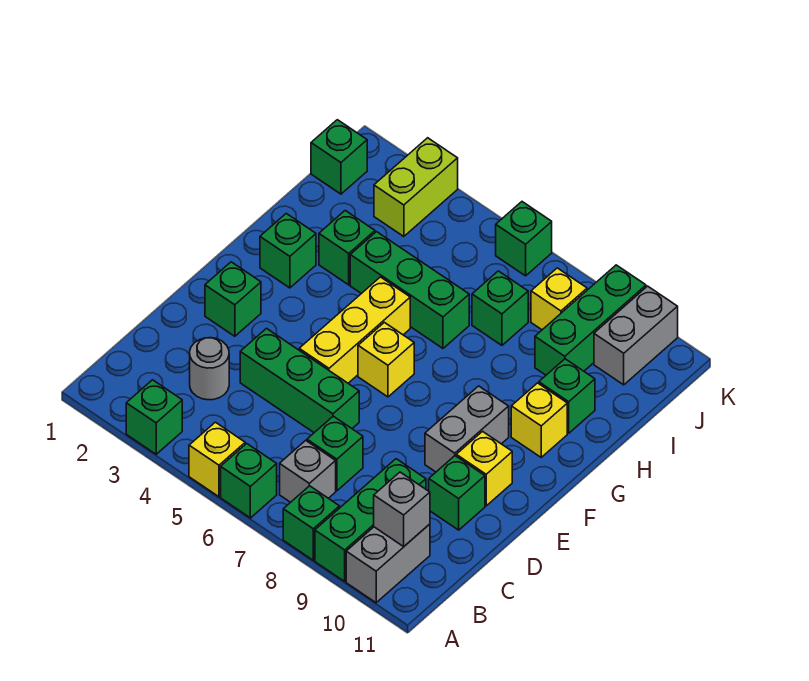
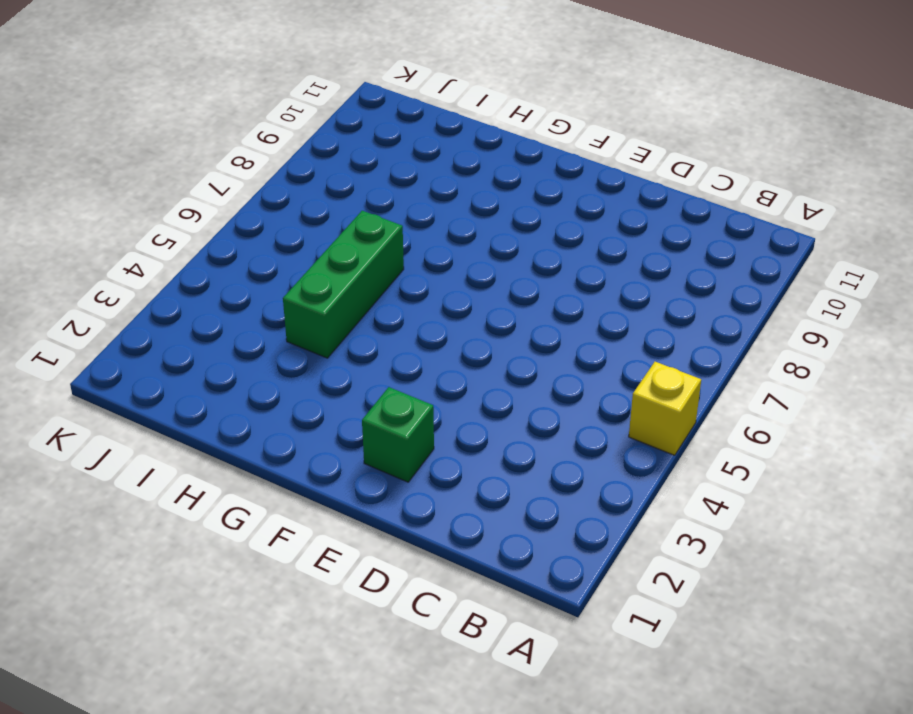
none -> green brick A3 level 1
none -> green brick A6 level 1
none -> green brick A8 level 1

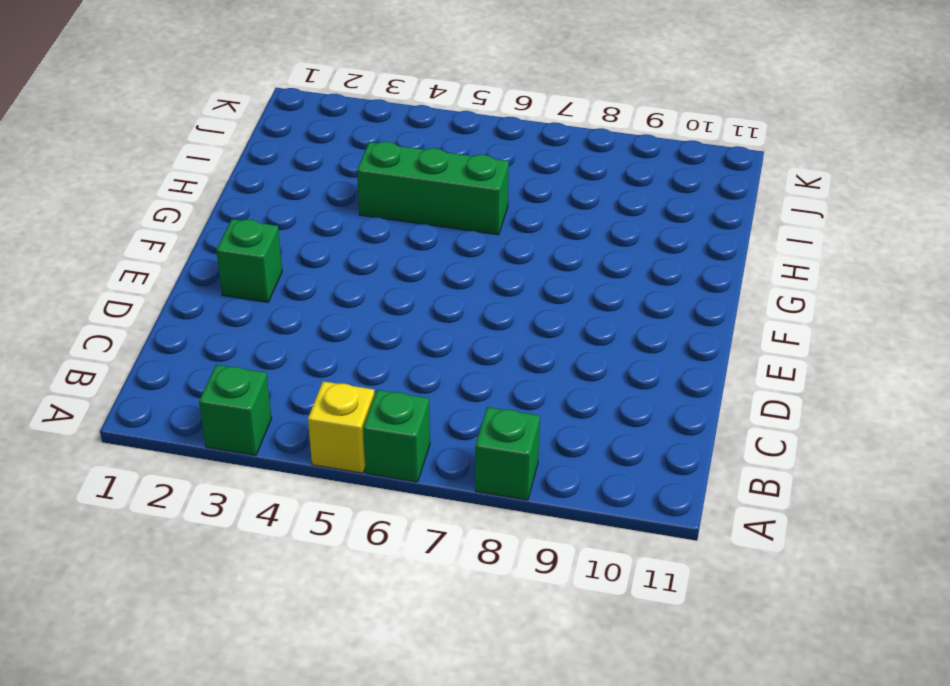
none -> green brick A9:C9 level 1
none -> grey brick A10:B10 level 1
none -> grey brick B7 level 1

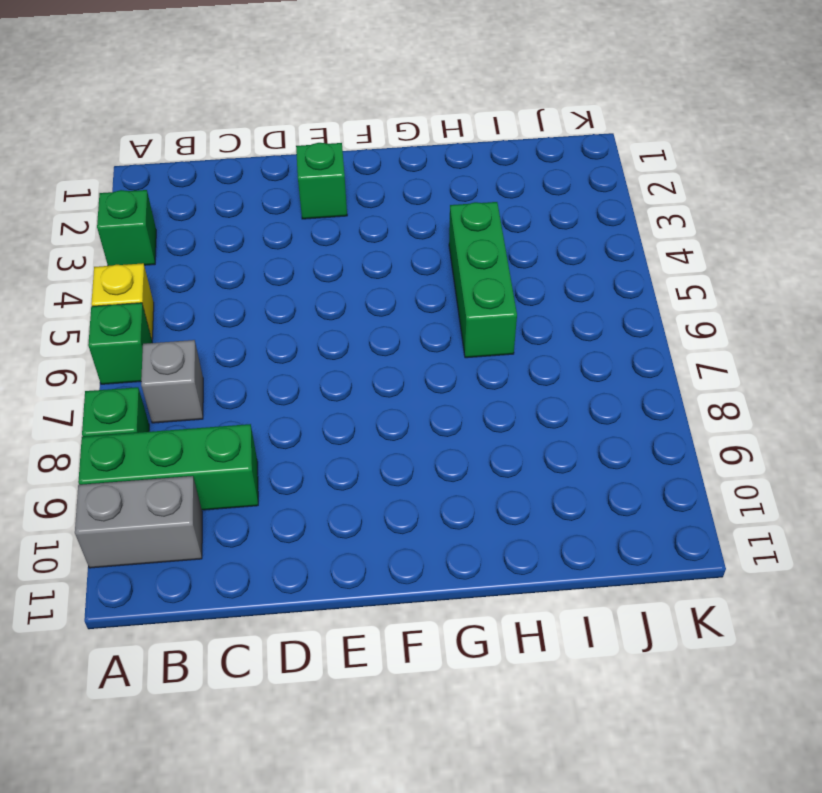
none -> grey round brick C3 level 1
none -> green brick C7 level 1
none -> green brick D4:D6 level 1

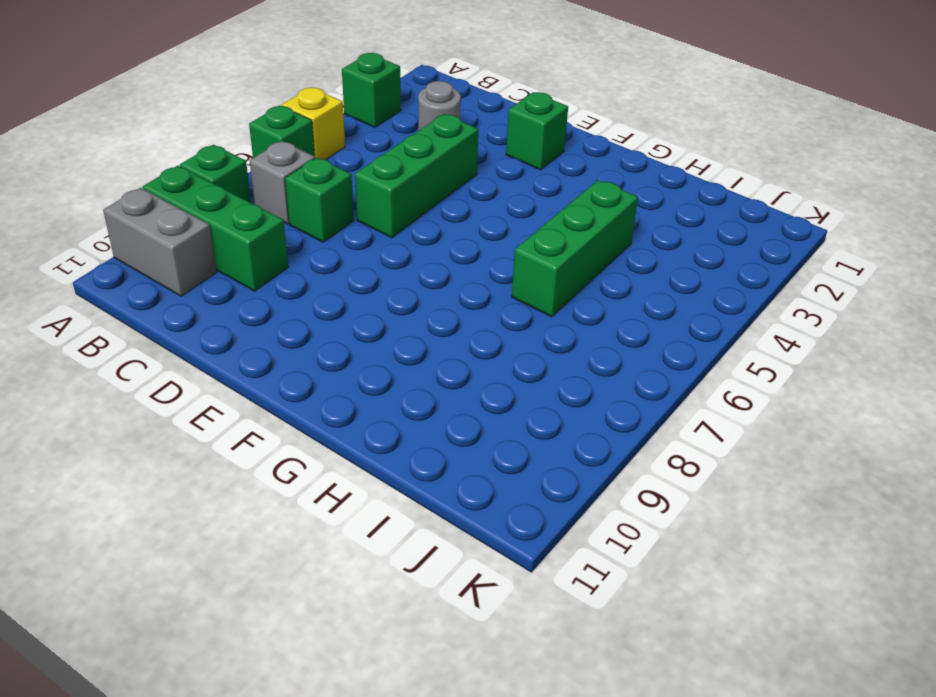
none -> green brick D10 level 1
none -> yellow brick E5:G5 level 1
none -> grey brick E9:F9 level 1

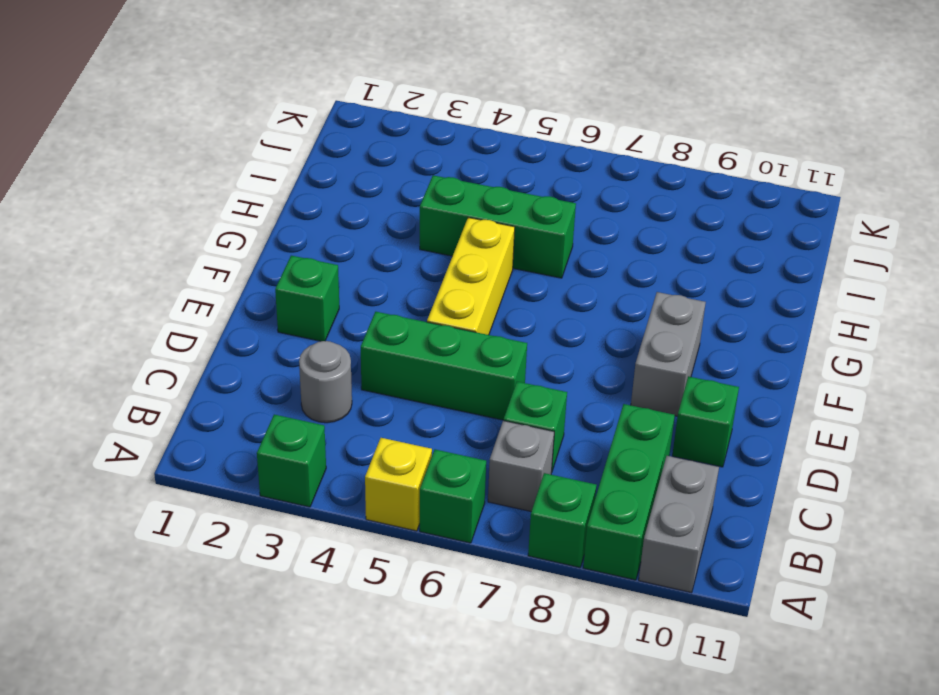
none -> yellow brick E10 level 1
none -> yellow brick F6 level 1
none -> green brick G2 level 1

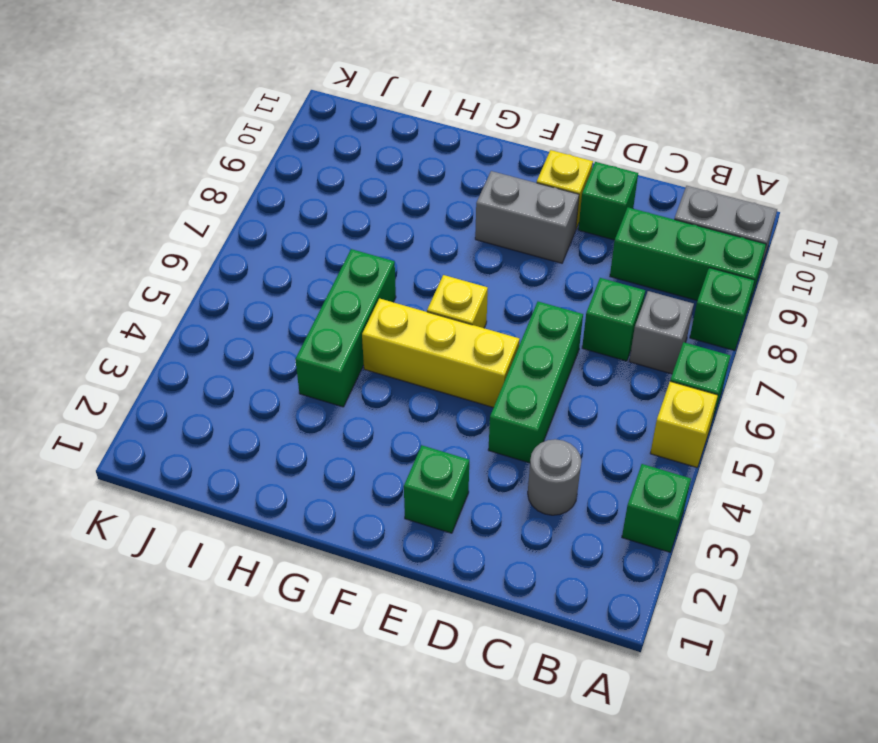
none -> green brick G2 level 1
none -> yellow brick G10 level 1
none -> green brick H3 level 1

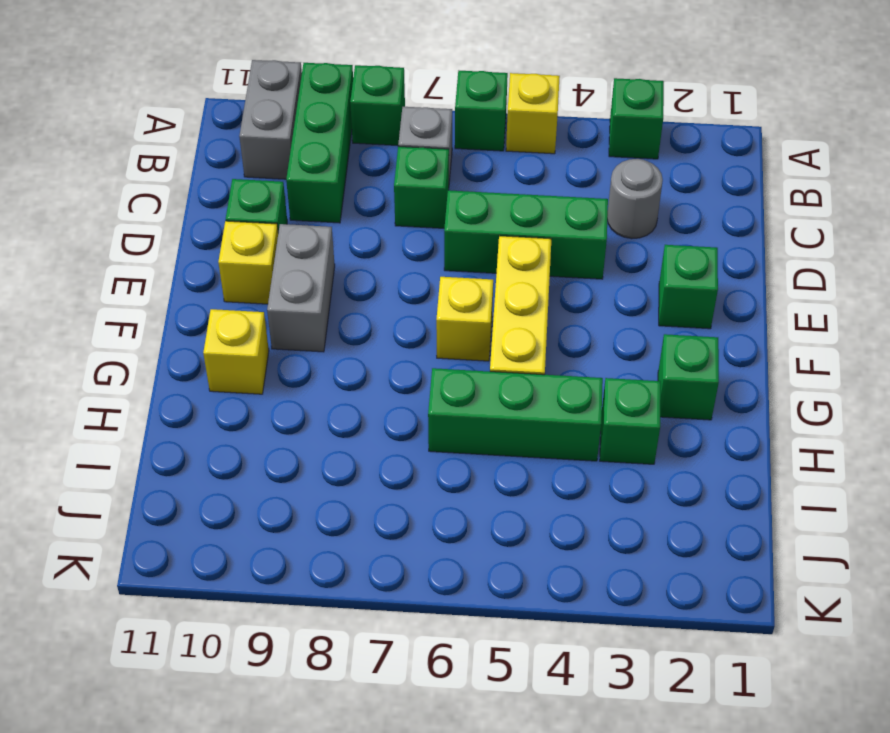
none -> green brick H10 level 1
none -> green brick I7 level 1
none -> green brick I9:K9 level 1

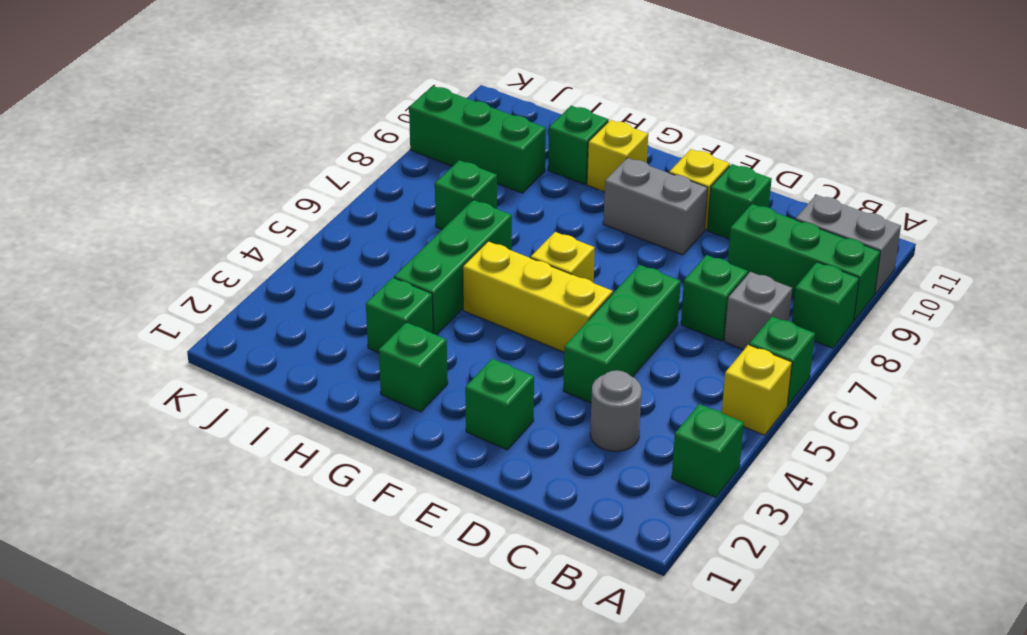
none -> green brick J1 level 1
none -> lime brick J3:K3 level 1
none -> yellow brick J8 level 1

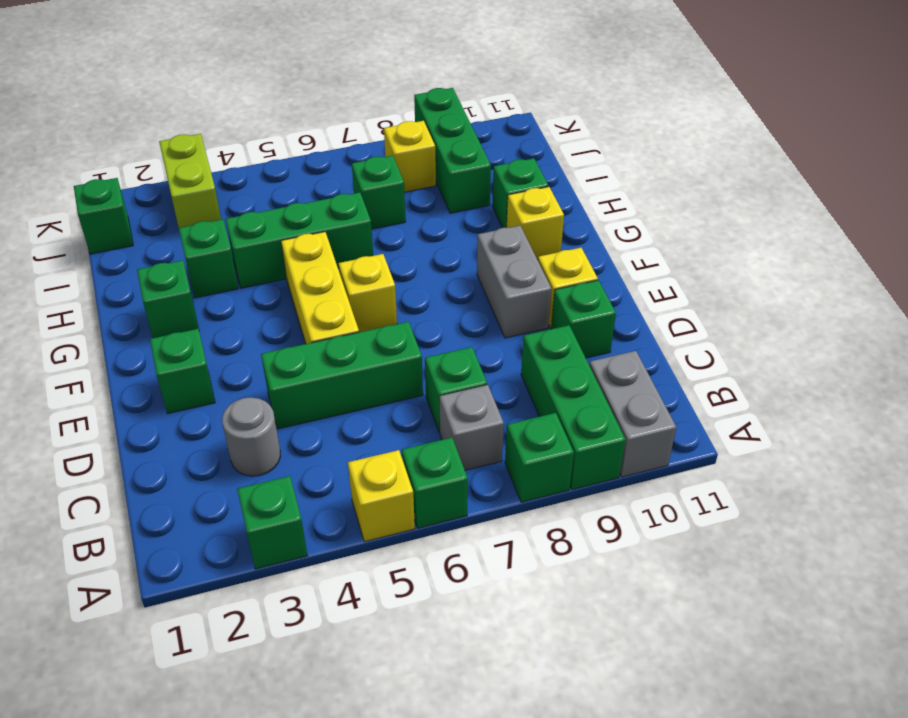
none -> grey brick J10:K10 level 1
none -> green brick K6 level 1
none -> grey brick B10 level 2

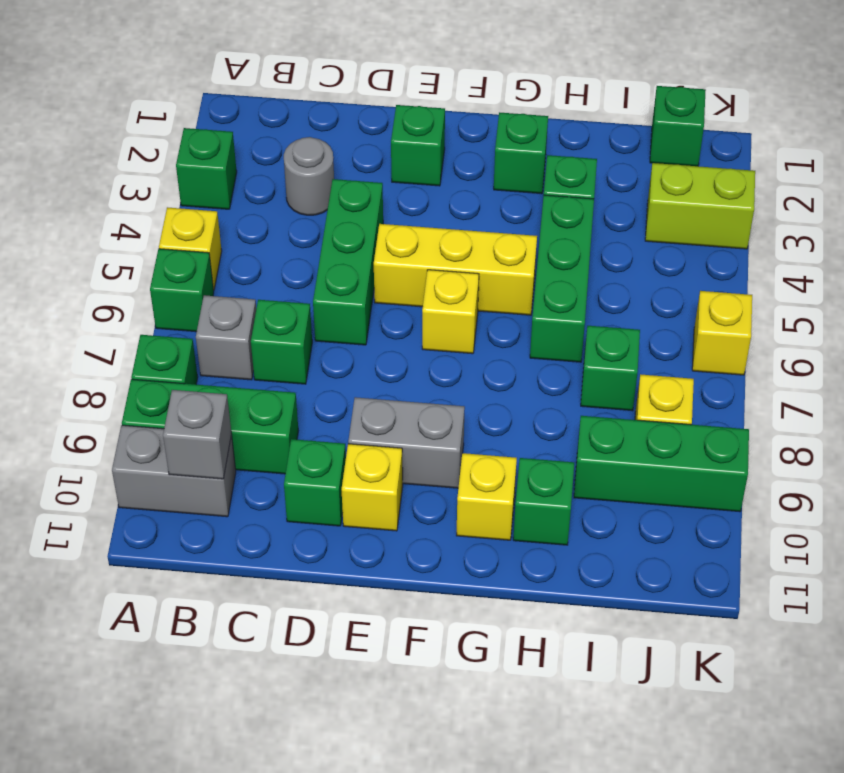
yellow brick K6 level 1 -> green brick K6 level 1
none -> grey brick J10:K10 level 1

